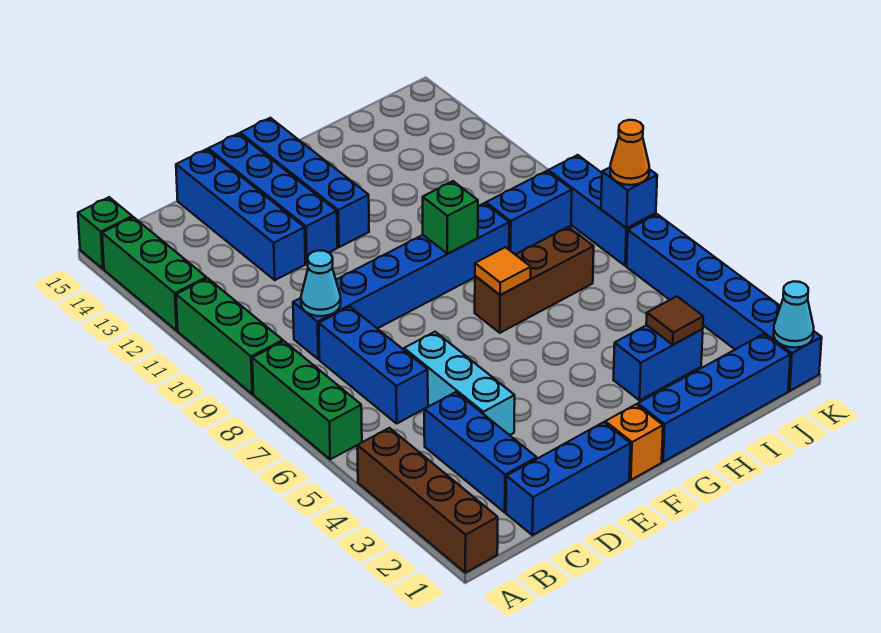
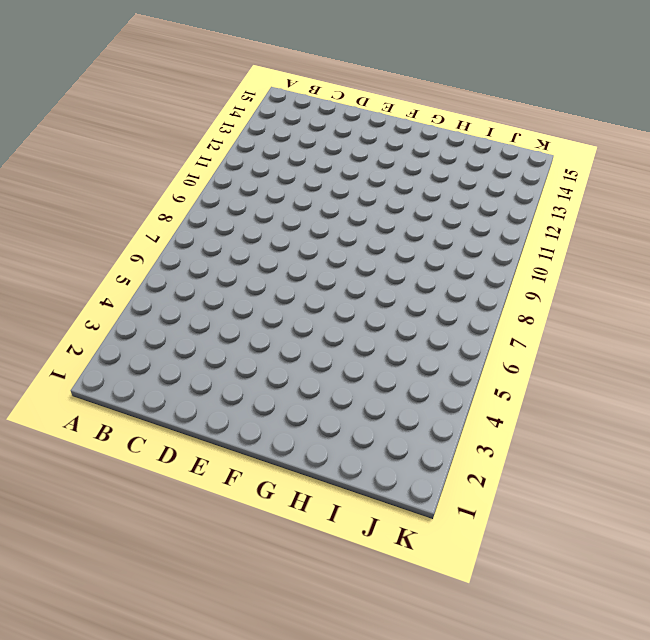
none -> brown brick A1:A4 level 1
none -> green brick A6:A8 level 1
none -> green brick A9:A11 level 1

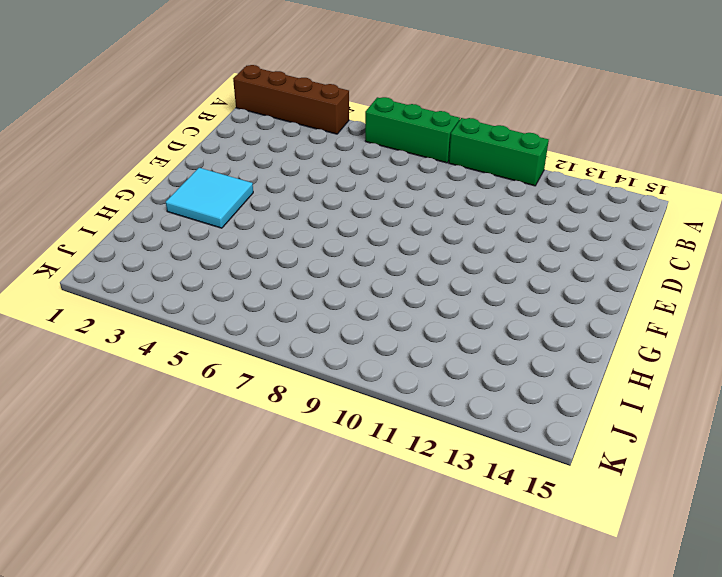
cyan tile F2:G3 level 1 -> none
none -> green brick A12:A14 level 1
none -> green brick A15 level 1
none -> blue brick C1:E1 level 1

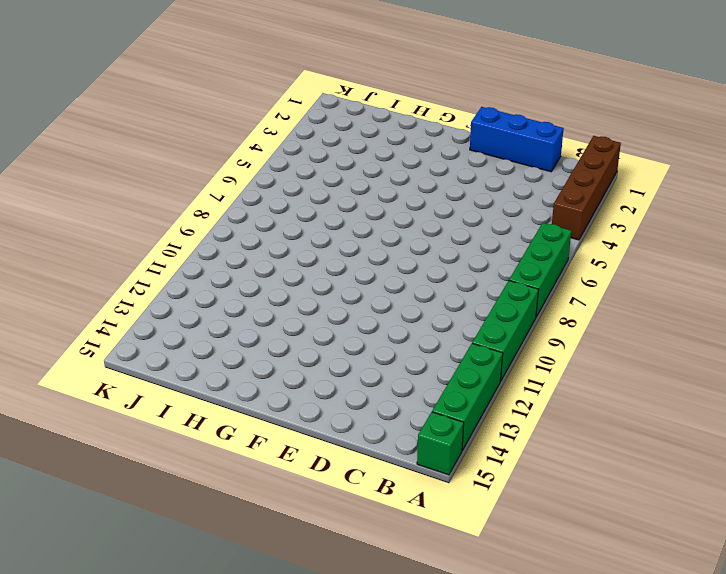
none -> blue brick C2:C4 level 1
none -> blue brick C6:C8 level 1
none -> blue brick C9:H9 level 1

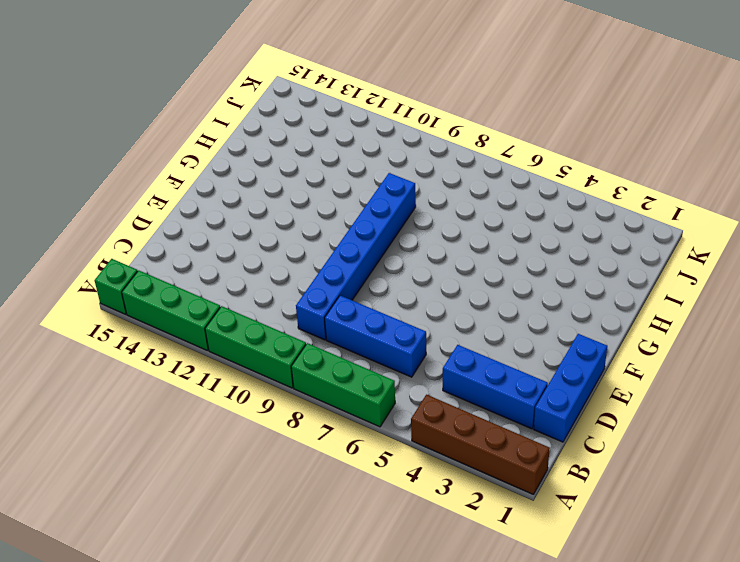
none -> cyan brick D4:D6 level 1
none -> blue brick D12:D15 level 1
none -> blue brick E12:E15 level 1

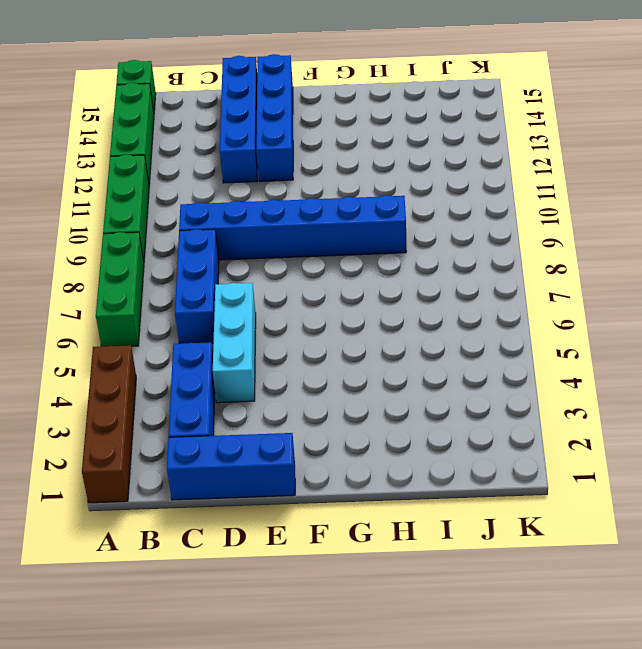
none -> orange brick F1 level 1
none -> blue brick F12:F15 level 1
none -> blue brick G1:J1 level 1

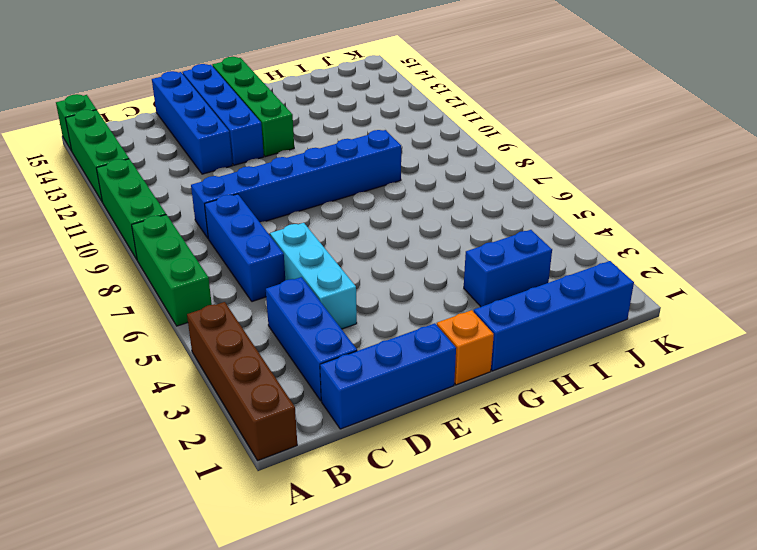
green brick F12:F15 level 1 -> blue brick F12:F15 level 1
none -> brown brick G7:I7 level 1
none -> blue brick I9:J9 level 1
none -> blue brick K1:K6 level 1

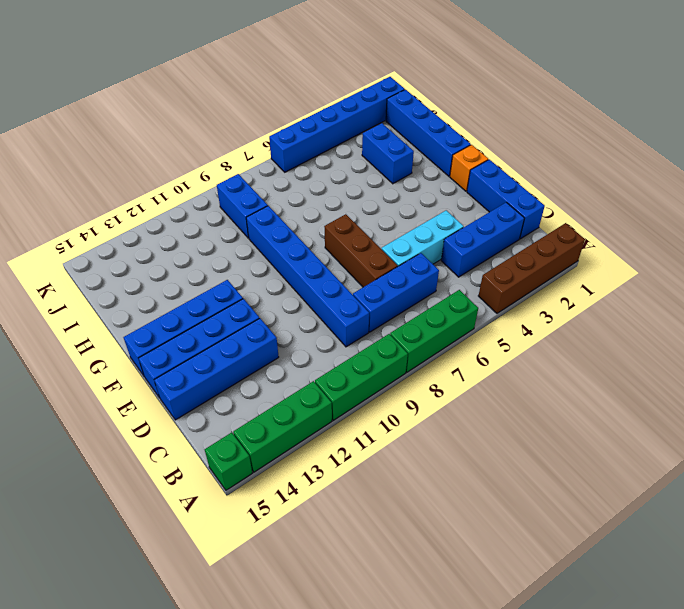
brown brick D7:F7 level 1 -> brown brick G7:I7 level 1
none -> blue brick K7:K9 level 1
none -> cyan cone C9 level 2
none -> orange tile G7 level 2

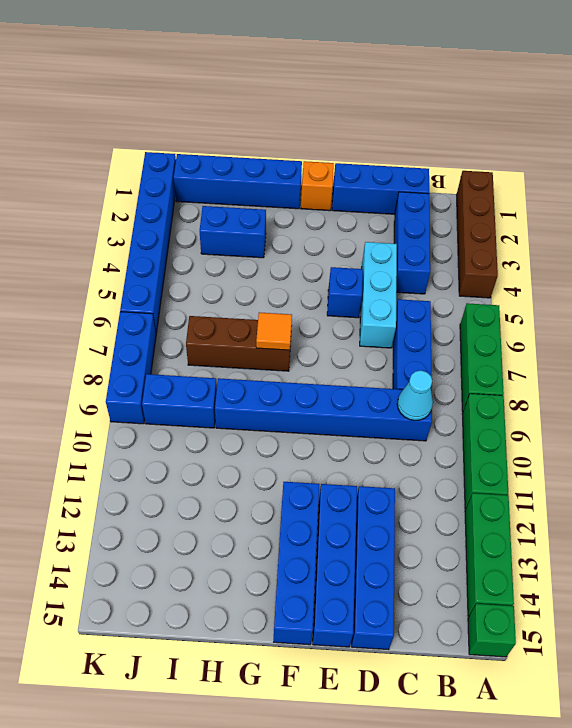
blue brick E5 level 1 -> blue brick K7 level 2
none -> green brick G9 level 2
none -> brown tile I3 level 2
none -> cyan cone K1 level 2

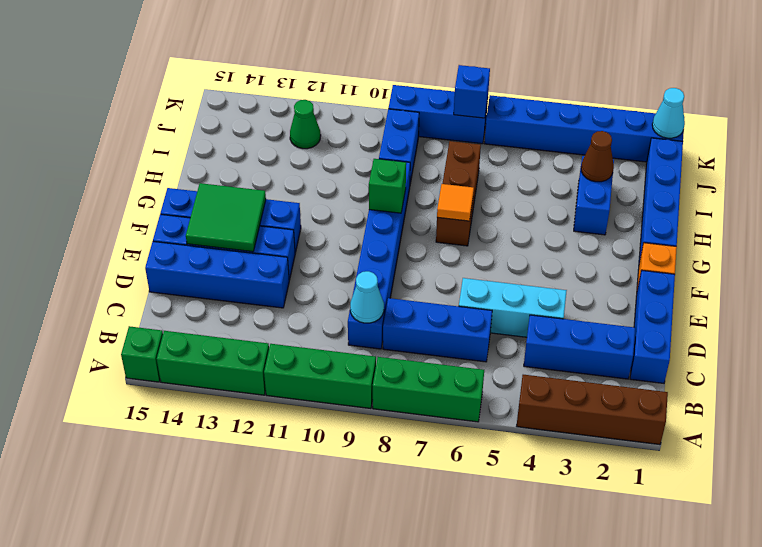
green tile E13:F14 level 2 -> none
brown cone I3 level 2 -> brown tile I3 level 2
green cone J12 level 1 -> none
none -> orange cone K7 level 3

